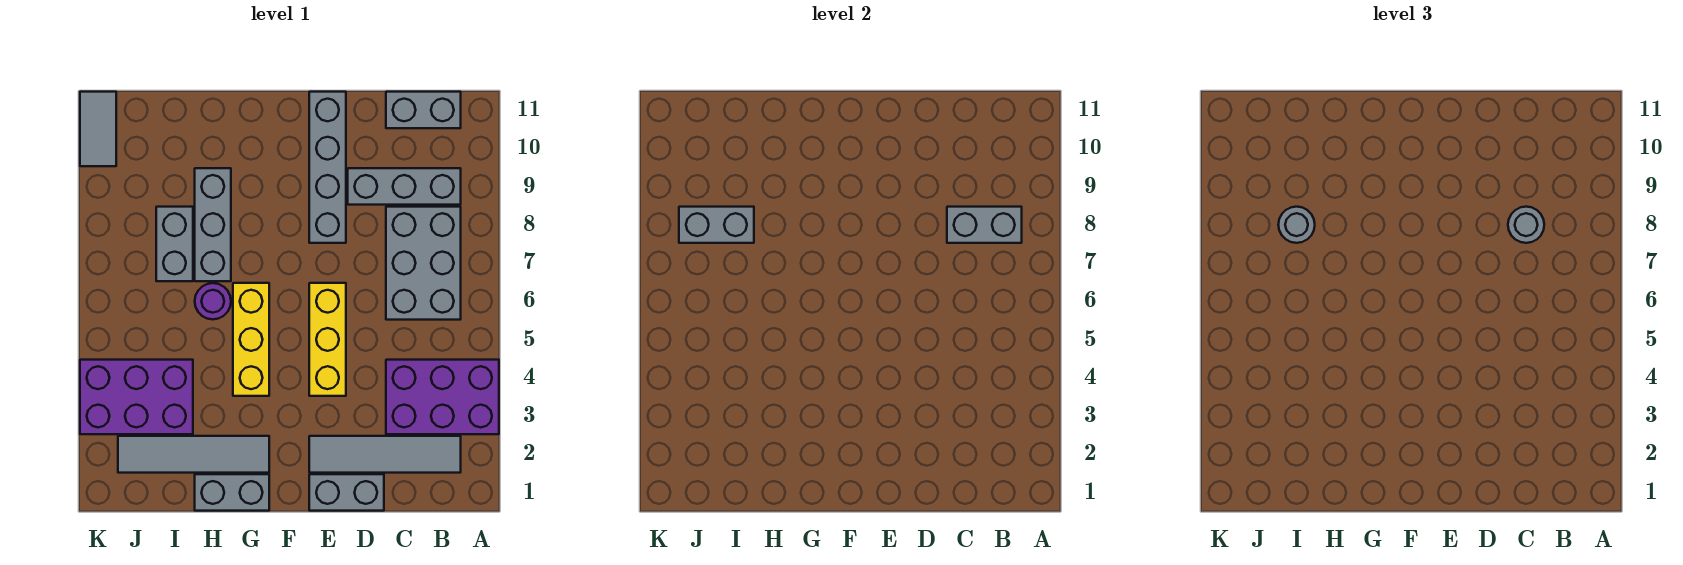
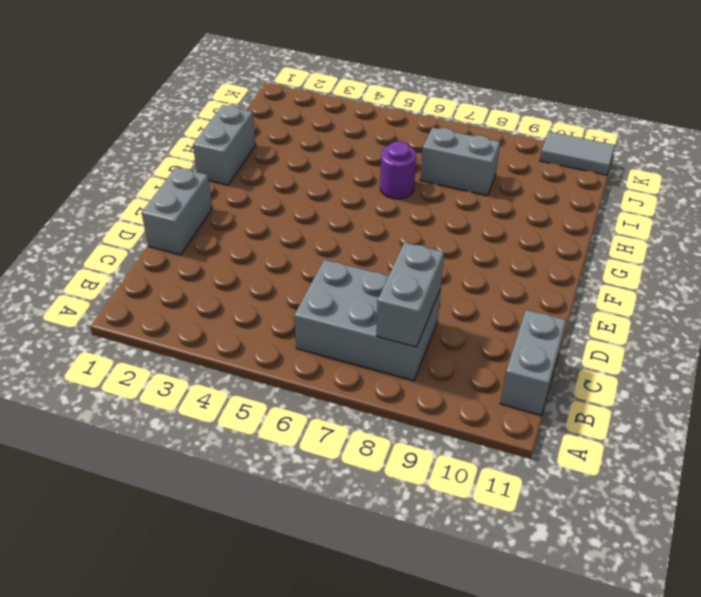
none -> purple brick A3:C4 level 1
none -> grey tile B2:E2 level 1
none -> grey brick B9:D9 level 1

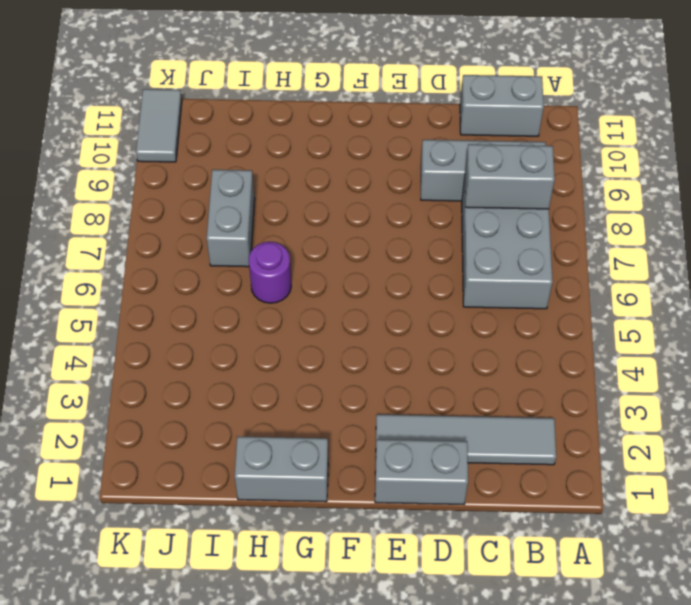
none -> purple brick A3:C4 level 1
none -> yellow brick E4:E6 level 1
none -> grey brick E8:E11 level 1

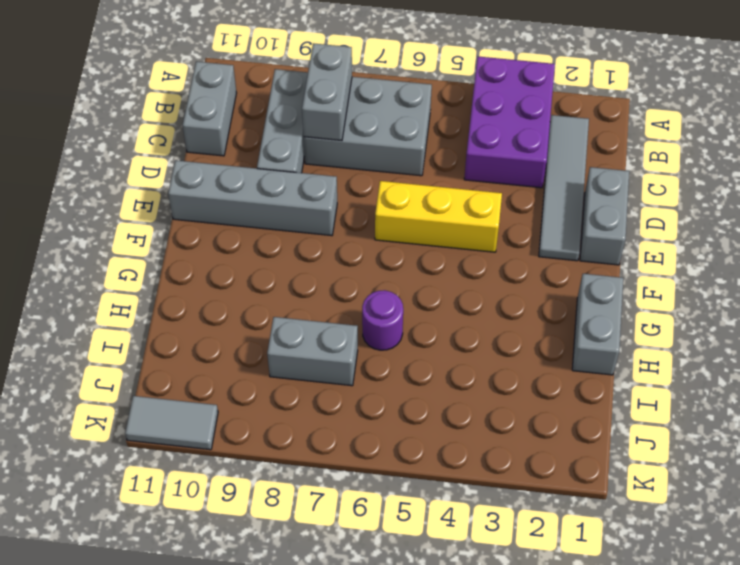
none -> grey tile G2:J2 level 1
none -> yellow brick G4:G6 level 1
none -> grey brick H7:H9 level 1

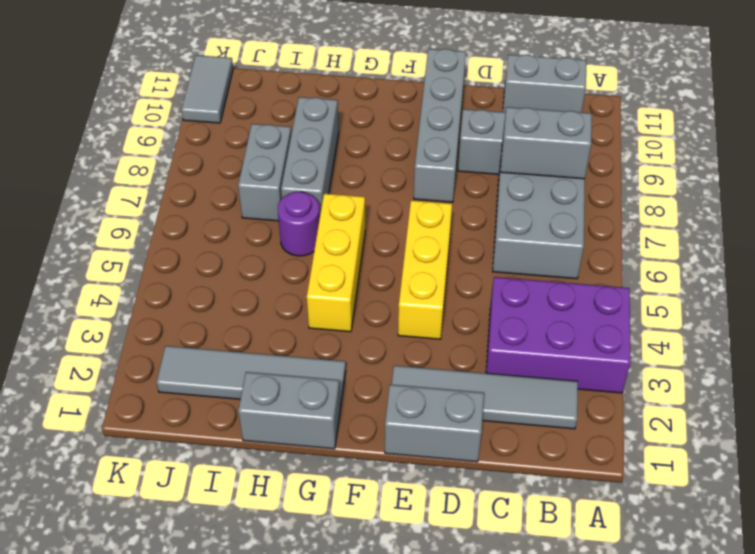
none -> purple brick I3:K4 level 1
none -> grey brick I8:J8 level 2
none -> grey round brick C8 level 3

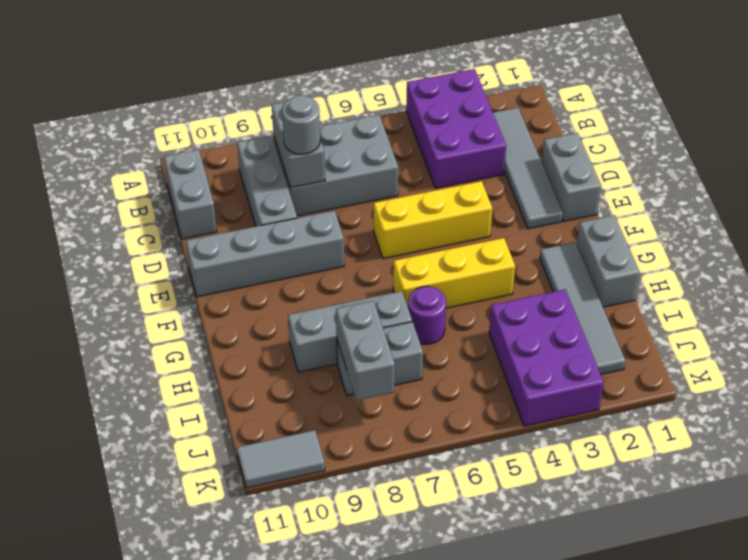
none -> grey round brick I8 level 3

